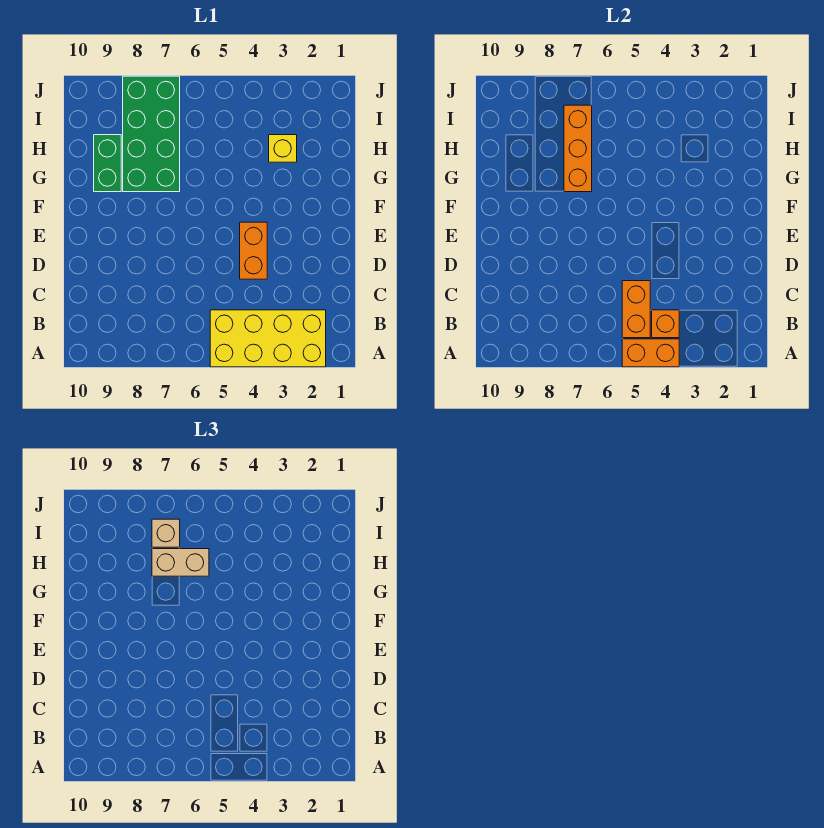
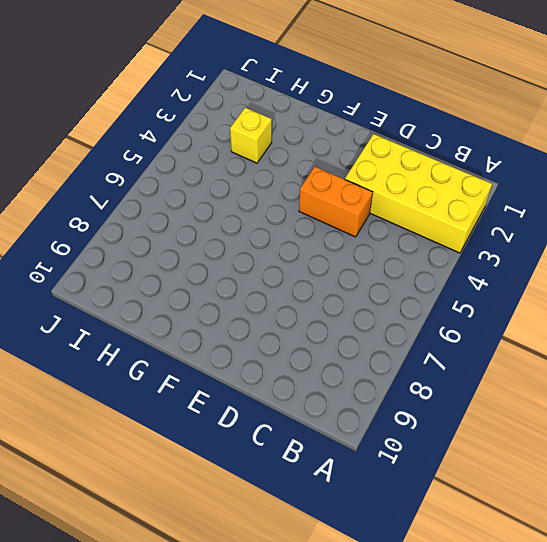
yellow brick A2:D3 level 1 -> yellow brick A2:B5 level 1
none -> green brick G7:J8 level 1
none -> green brick G9:H9 level 1

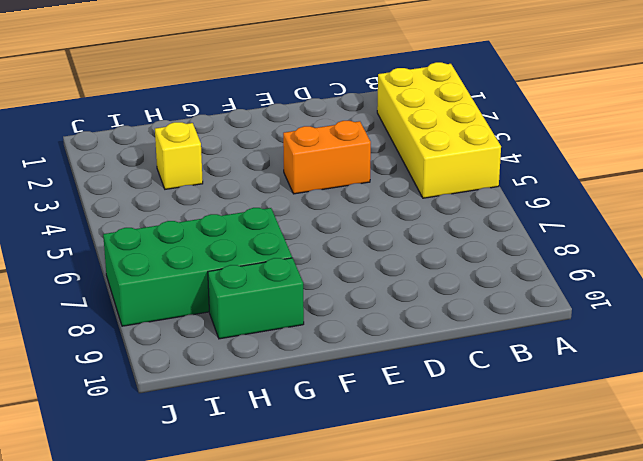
none -> orange brick A4:A5 level 2
none -> orange brick B4 level 2

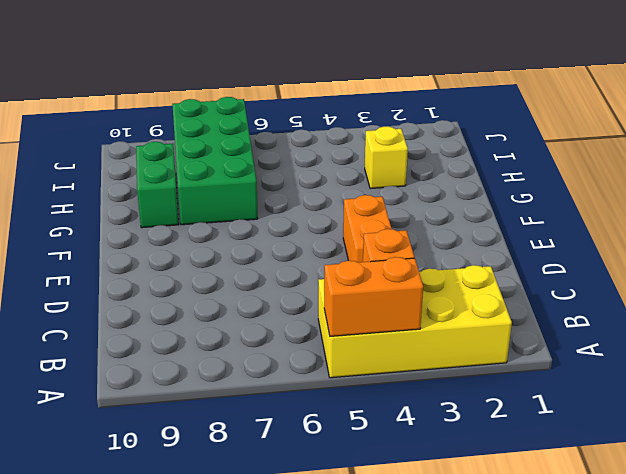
none -> orange brick B5:C5 level 2
none -> orange brick G7:I7 level 2

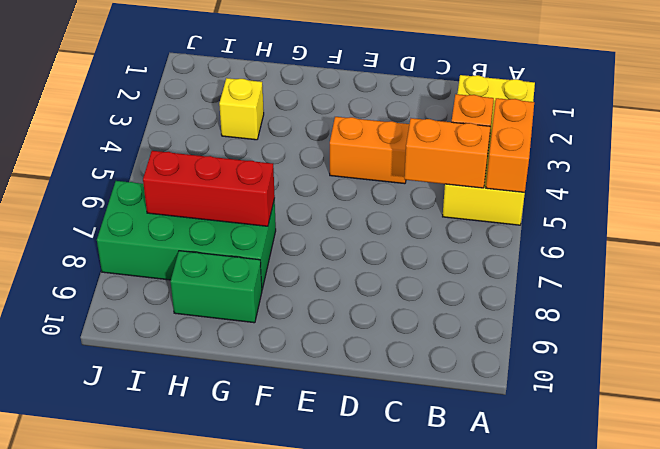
red brick G7:I7 level 2 -> orange brick G7:I7 level 2
none -> tan brick H6:H7 level 3
none -> tan brick I7 level 3

